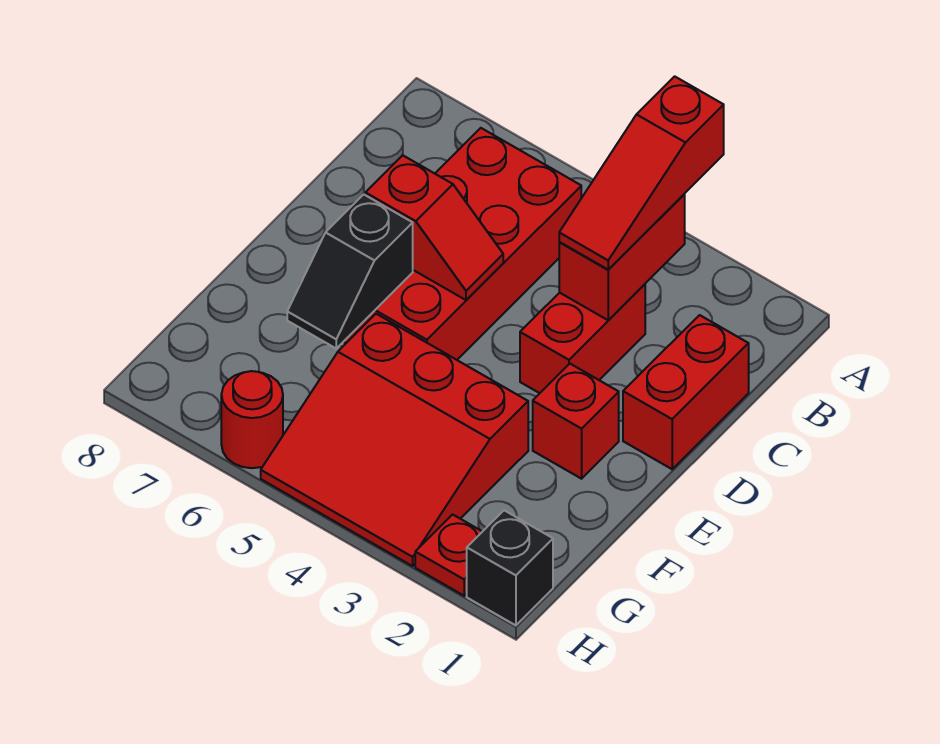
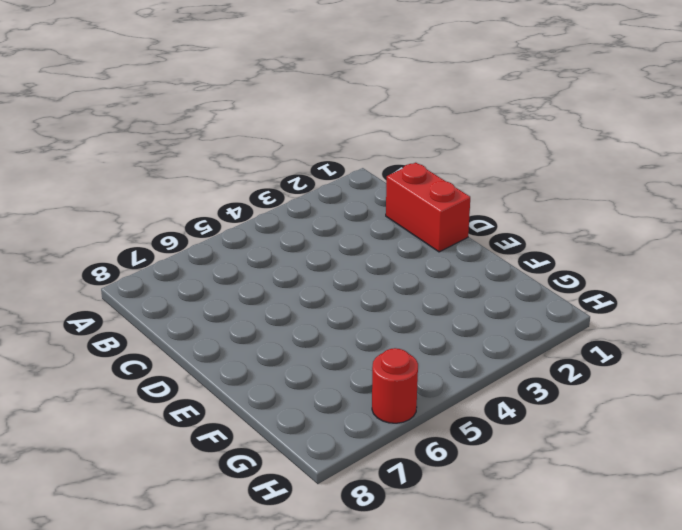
none -> red brick B5:E6 level 1
none -> red brick C3:D3 level 1
none -> red brick E2 level 1

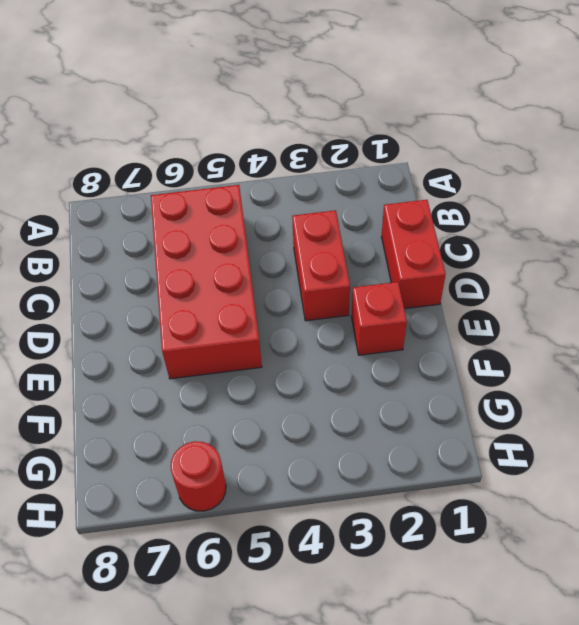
none -> red slope F3:H5 level 1 top F
none -> black brick H1 level 1
none -> red plate H2 level 1

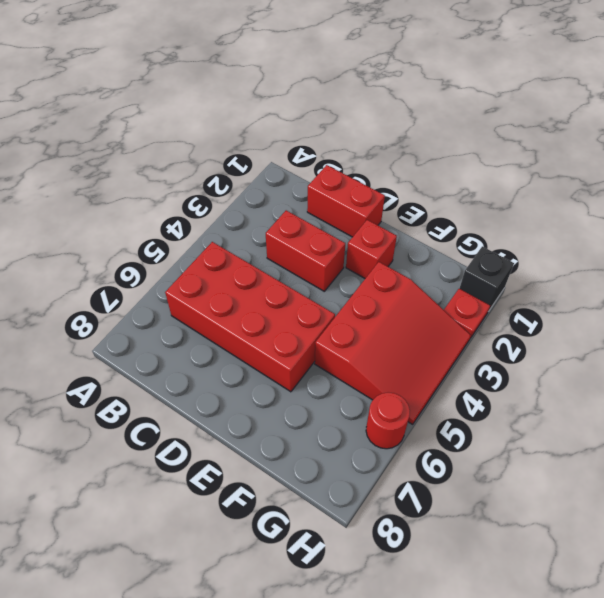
none -> red brick B3:C3 level 2
none -> red slope D5:D6 level 2 top 6
none -> black slope E6:F6 level 2 top E

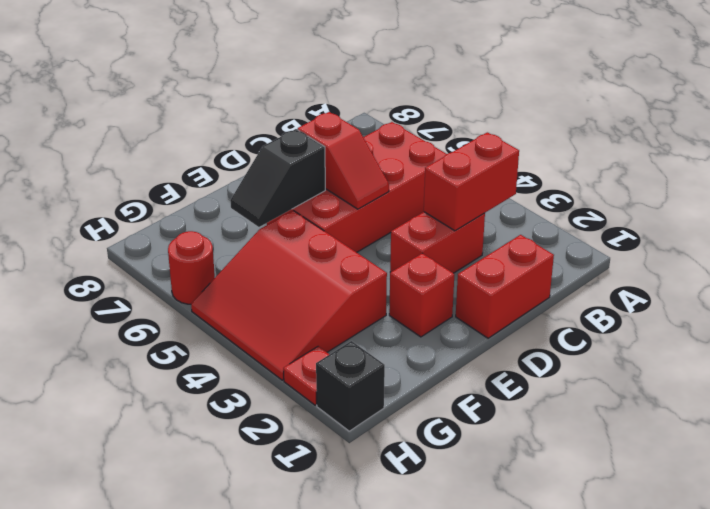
none -> red slope A3:C3 level 3 top A

